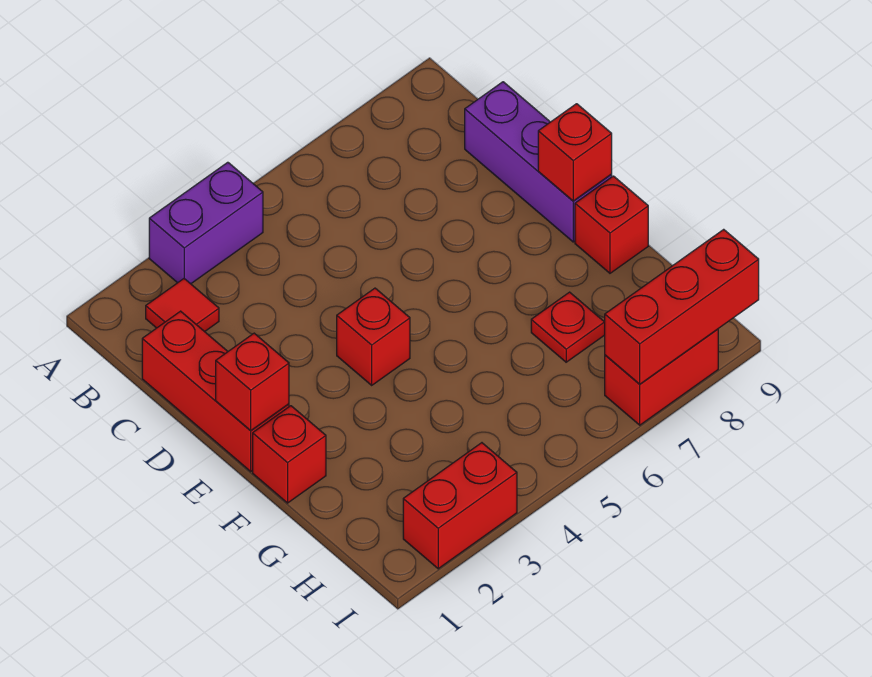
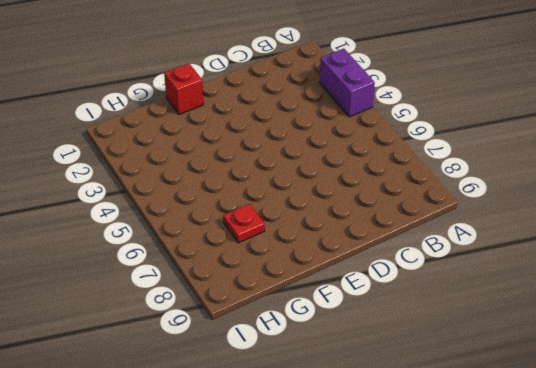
none -> red tile B2 level 1
none -> red brick C1:E1 level 1
none -> purple brick C9:E9 level 1

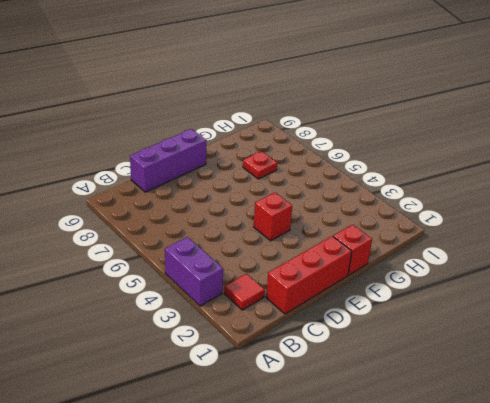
none -> red brick F9 level 1
none -> red brick I2:I3 level 1
none -> red brick I7:I8 level 1

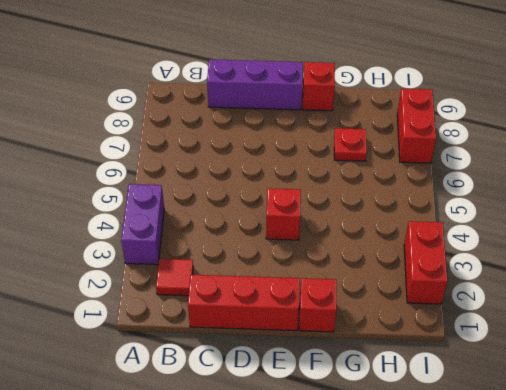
none -> red brick E1 level 2
none -> red brick E9 level 2
none -> red brick I7:I9 level 2

